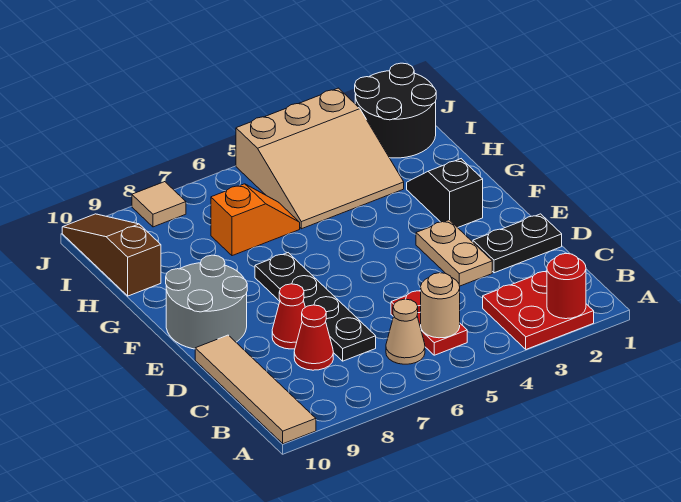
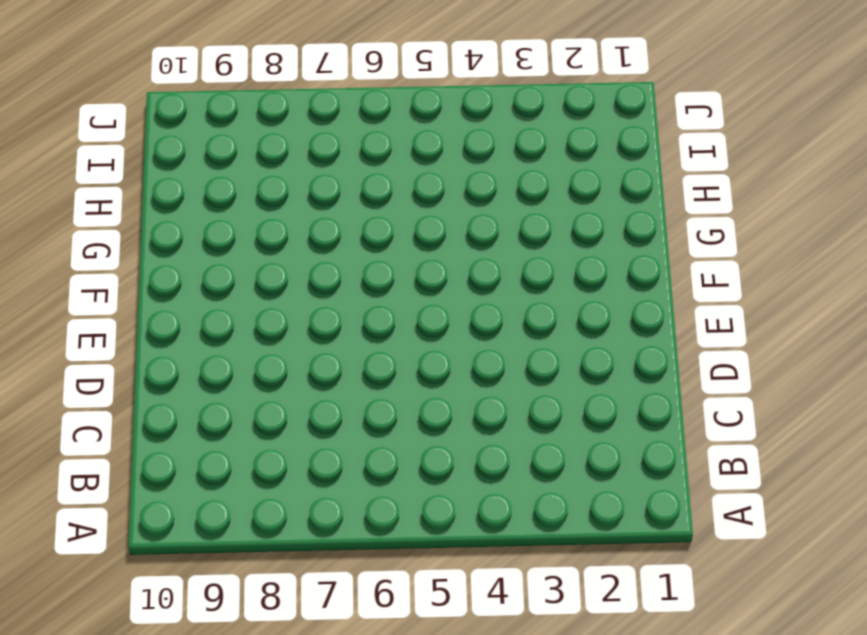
none -> red plate A2:B3 level 1
none -> tan tile A10:D10 level 1
none -> red plate B5:C5 level 1

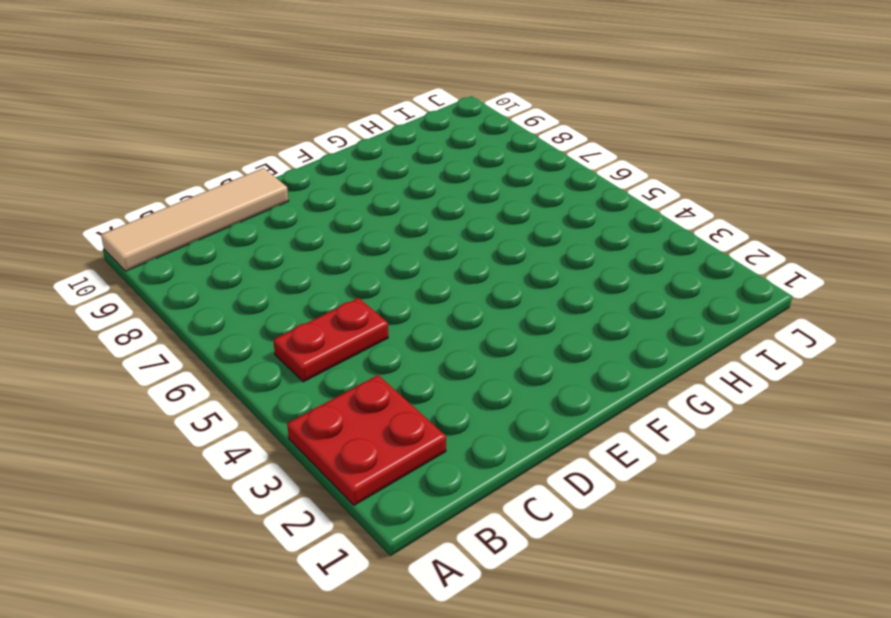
none -> tan cone B6 level 1
none -> black plate C7:F7 level 1
none -> red cone C8 level 1

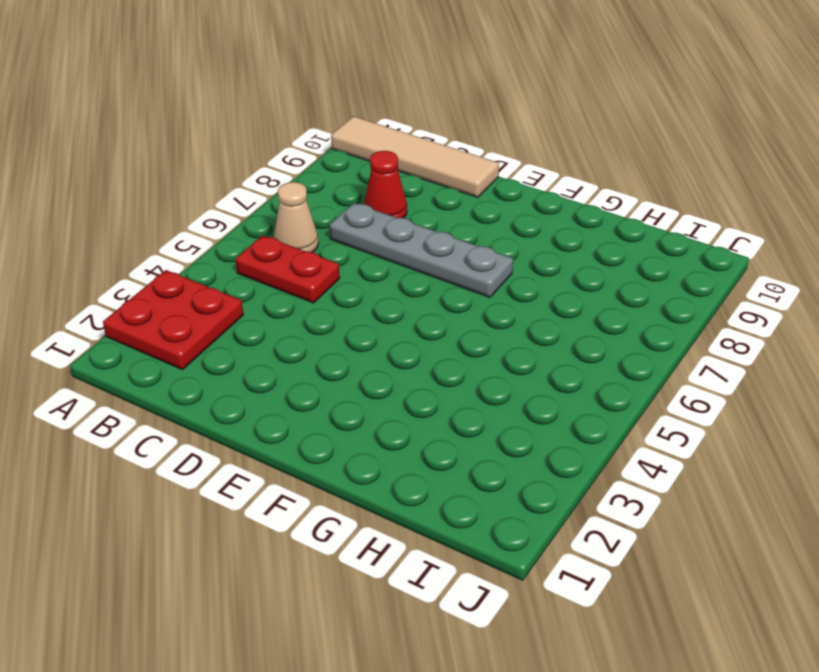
grey plate C7:F7 level 1 -> black plate C7:F7 level 1
none -> black plate D1:D2 level 1
none -> tan plate D3:E3 level 1
none -> red cone D8 level 1

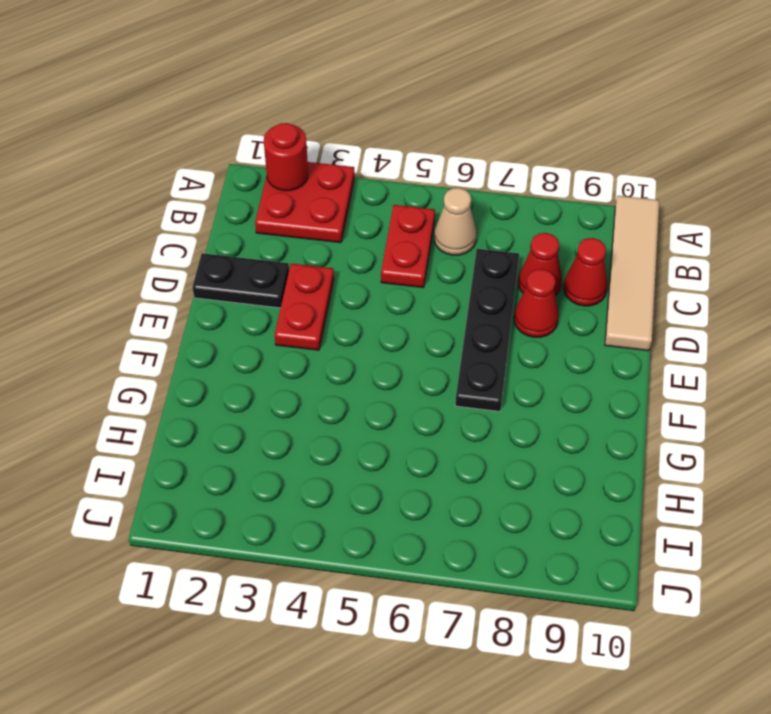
red cone C9 level 1 -> none
red plate D3:E3 level 1 -> tan plate D3:E3 level 1
none -> grey round brick E9:F10 level 1
none -> black slope F2:G2 level 1 top F
none -> tan slope H3:J5 level 1 top J

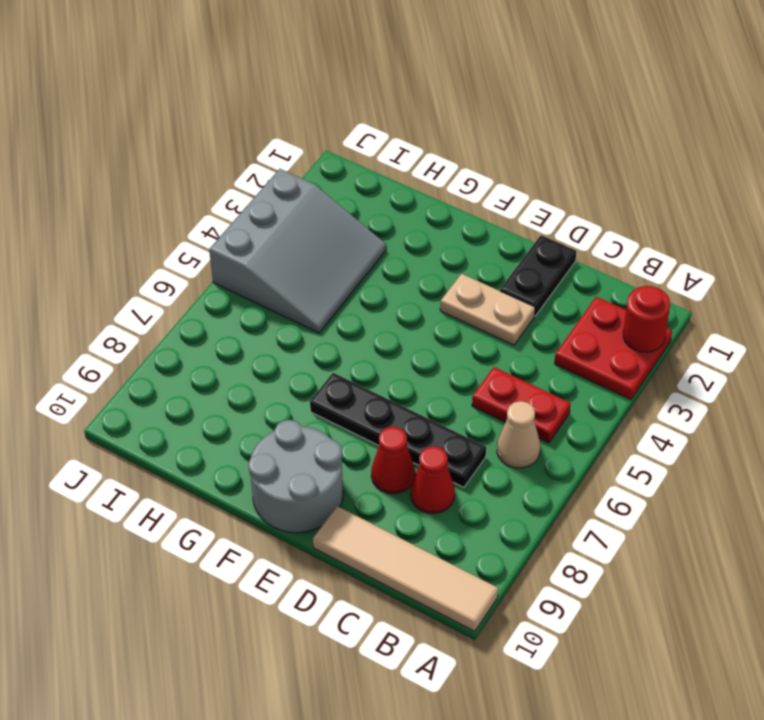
grey slope H3:J5 level 1 top J -> tan slope H3:J5 level 1 top J
none -> black slope F2:G2 level 1 top F
none -> orange slope H6:H7 level 1 top 7
none -> brown slope H10:J10 level 1 top H

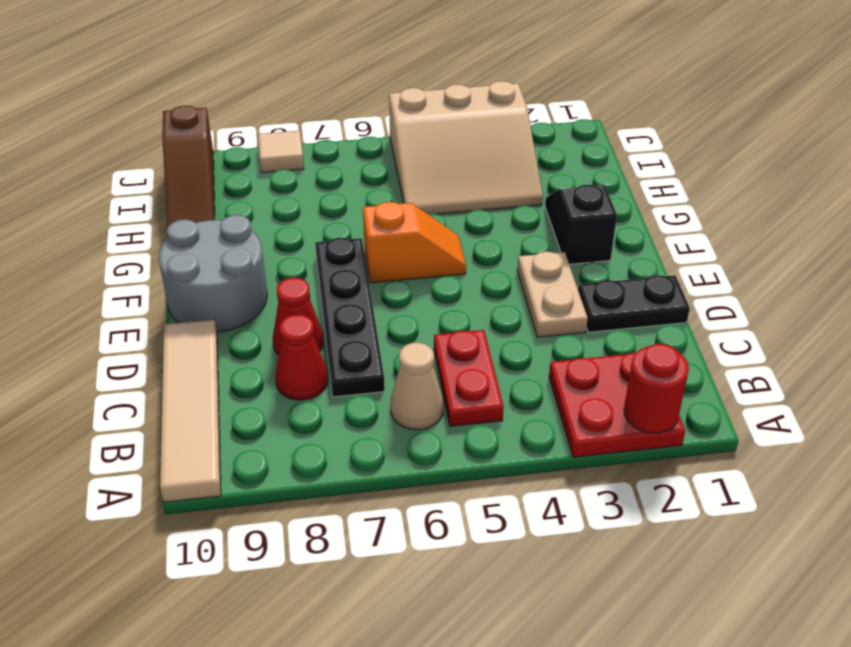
orange slope F5:F6 level 1 top 6 -> orange slope H6:H7 level 1 top 7
brown slope H10:J10 level 1 top J -> brown slope H10:J10 level 1 top H
none -> black round brick I1:J2 level 1
none -> tan round brick B5 level 2

